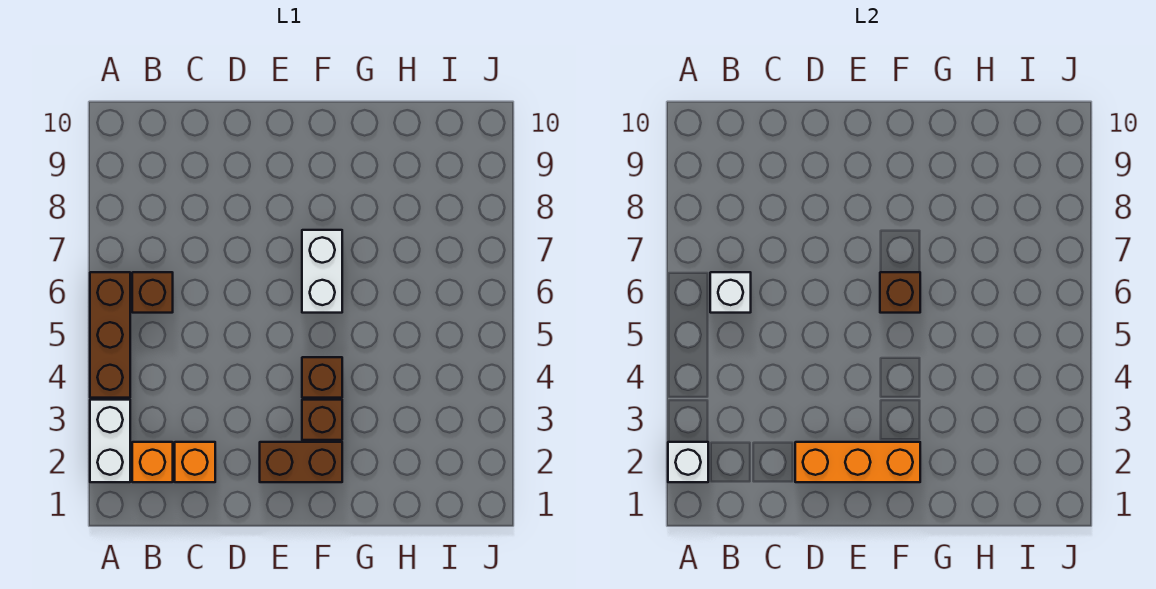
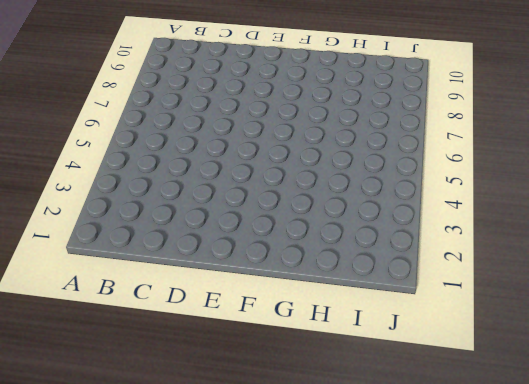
none -> white brick A2:A3 level 1
none -> brown brick A4:A6 level 1
none -> orange brick B2 level 1

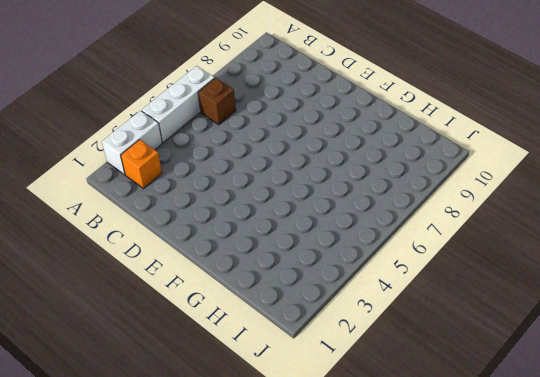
white brick A4:A6 level 1 -> brown brick A4:A6 level 1
none -> orange brick C2 level 1
none -> brown brick E2:F2 level 1
none -> brown brick F3 level 1

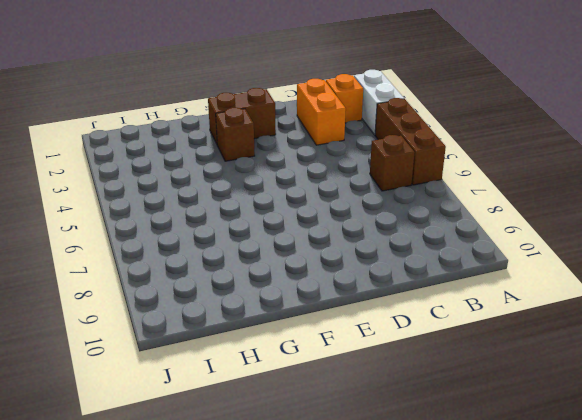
orange brick C2:C3 level 1 -> orange brick C2 level 1
none -> brown brick F4 level 1
none -> white brick F6:F7 level 1
none -> white brick A2 level 2

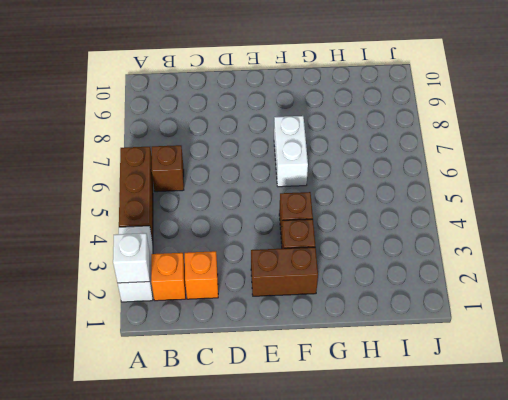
none -> white brick B6 level 2
none -> orange brick D2:F2 level 2
none -> brown brick F6 level 2

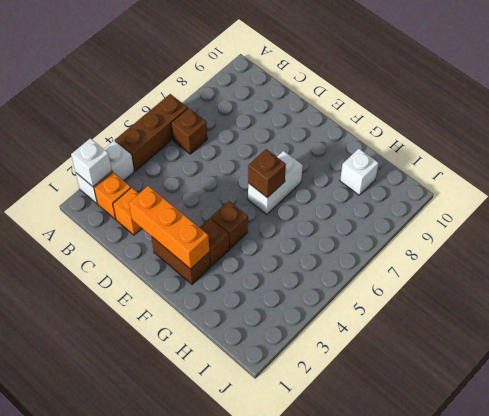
white brick H9 level 1 -> white brick B6 level 2

